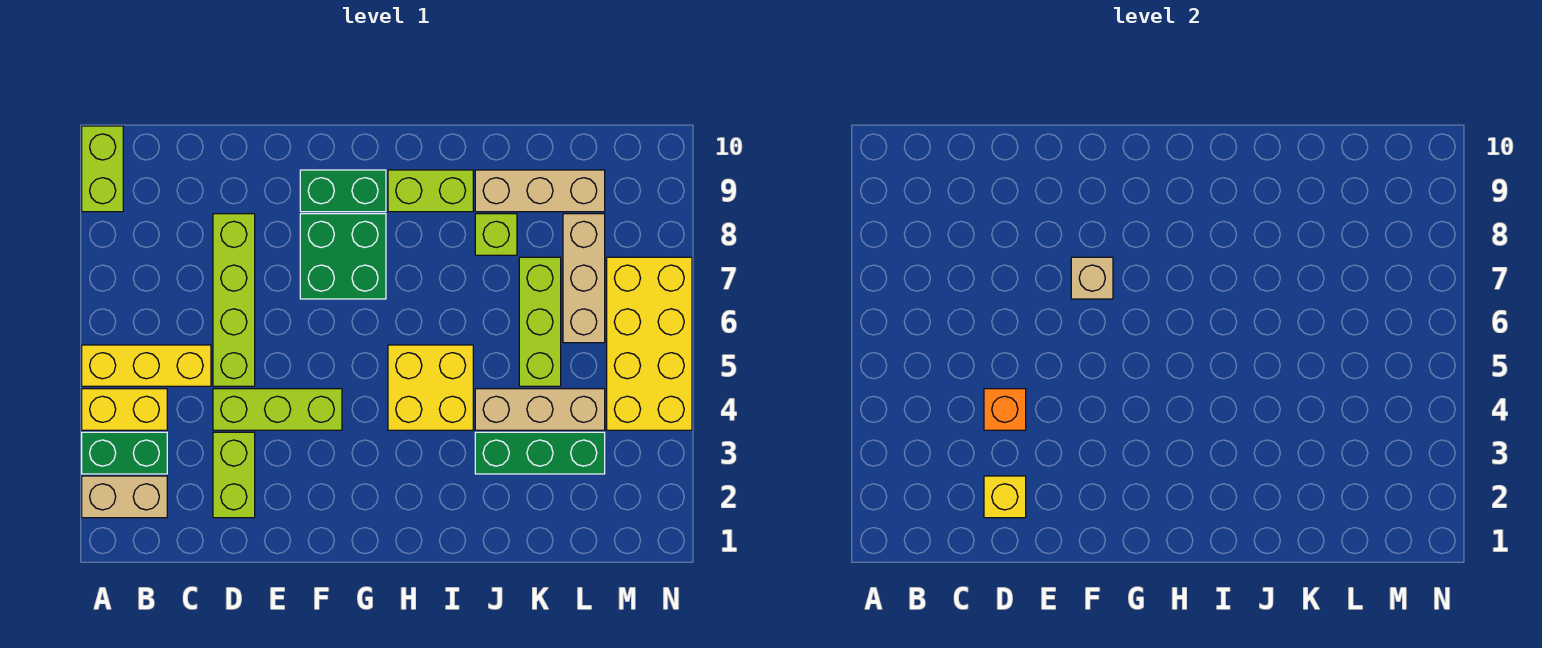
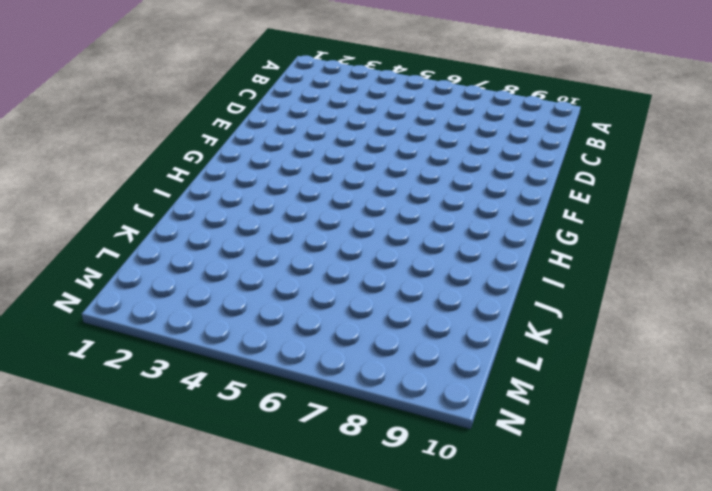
none -> tan brick A2:B2 level 1
none -> green brick A3:B3 level 1
none -> yellow brick A4:B4 level 1

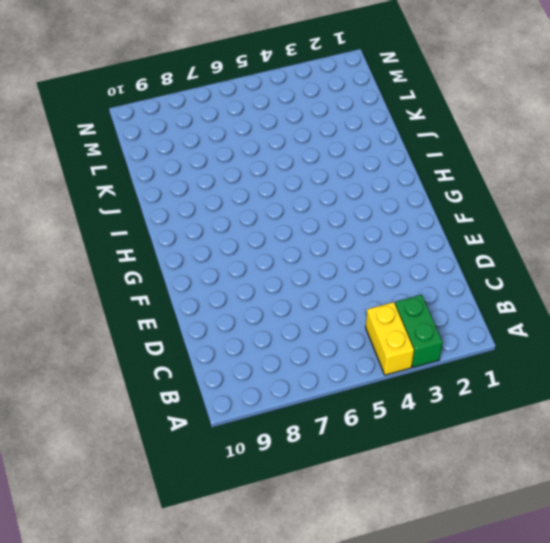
none -> tan brick A2:B2 level 1
none -> yellow brick A5:C5 level 1
none -> lime brick A9:A10 level 1

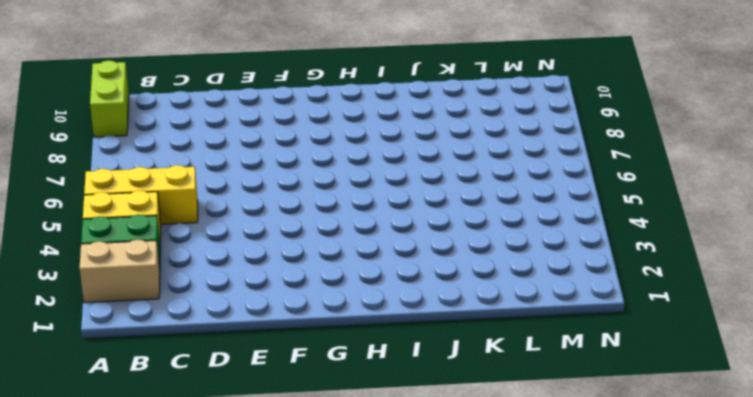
none -> lime brick D2:D3 level 1
none -> lime brick D4:F4 level 1
none -> lime brick D5:D8 level 1

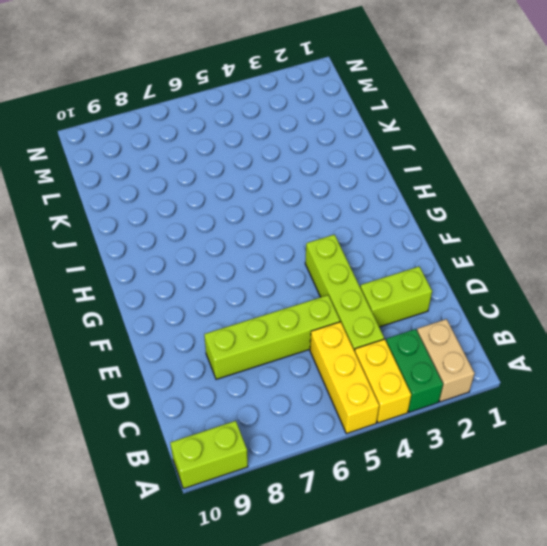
lime brick C4:F4 level 1 -> lime brick D4:F4 level 1
none -> green brick F7:G8 level 1
none -> green brick F9:G9 level 1
none -> yellow brick H4:I5 level 1

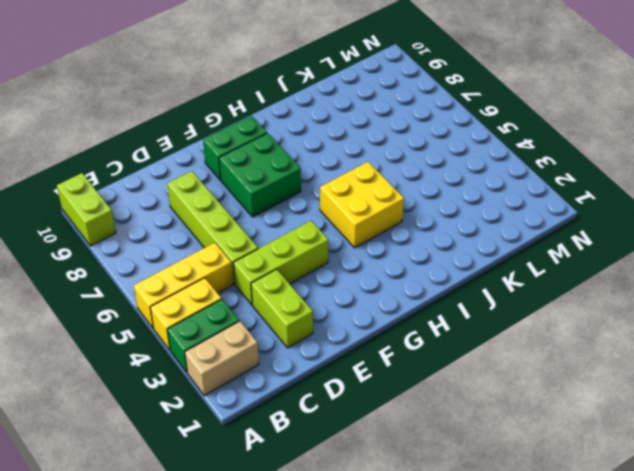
none -> lime brick H9:I9 level 1
none -> green brick J3:L3 level 1
none -> tan brick J4:L4 level 1

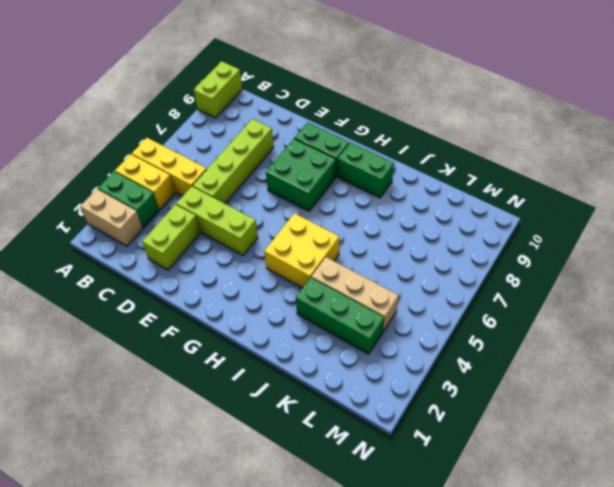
green brick H9:I9 level 1 -> lime brick H9:I9 level 1
none -> lime brick J8 level 1
none -> tan brick J9:L9 level 1
none -> lime brick K5:K7 level 1

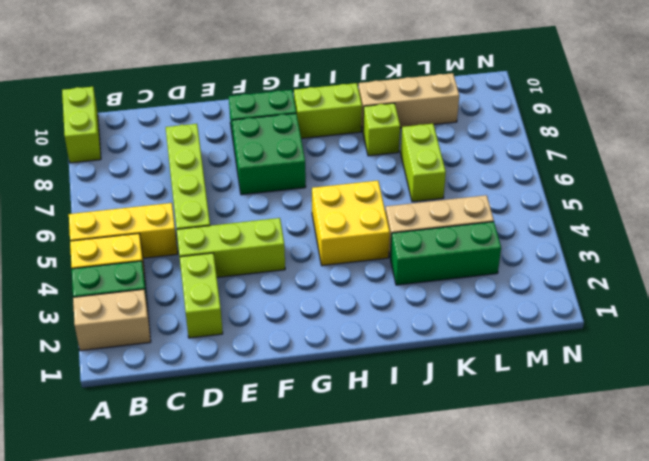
lime brick K6:K7 level 1 -> lime brick K5:K7 level 1
none -> tan brick L6:L8 level 1
none -> yellow brick M4:N7 level 1
none -> yellow brick D2 level 2

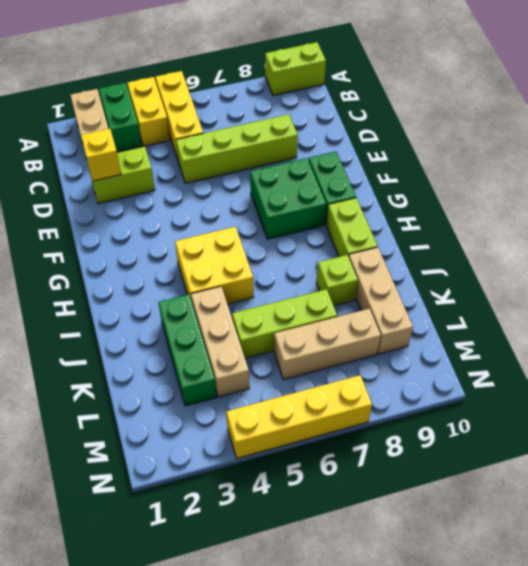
yellow brick N4:N7 level 1 -> yellow brick M4:N7 level 1
none -> lime brick D4:F4 level 1
none -> orange brick D4 level 2
none -> tan brick F7 level 2

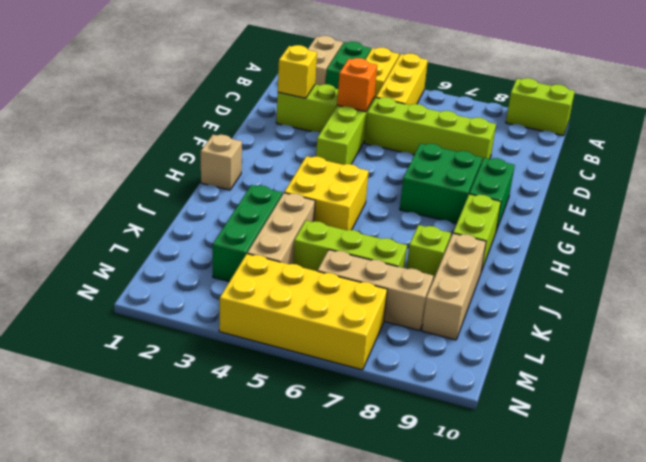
tan brick H1 level 1 -> tan brick F7 level 2

